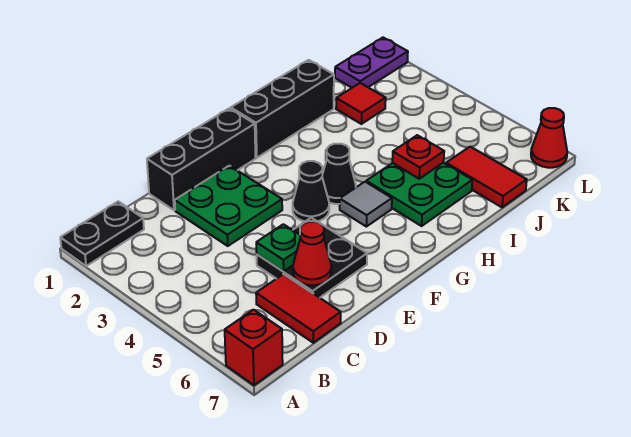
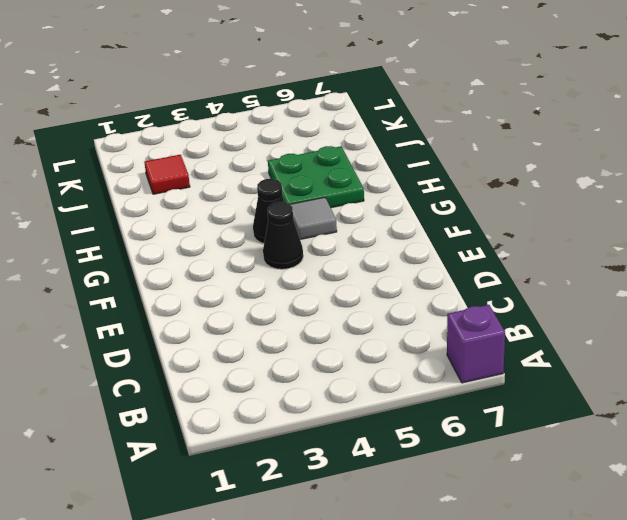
purple brick A7 level 1 -> red brick A7 level 1
none -> black plate A1:B1 level 1
none -> red tile C6:C7 level 1
none -> black brick D1:F1 level 1

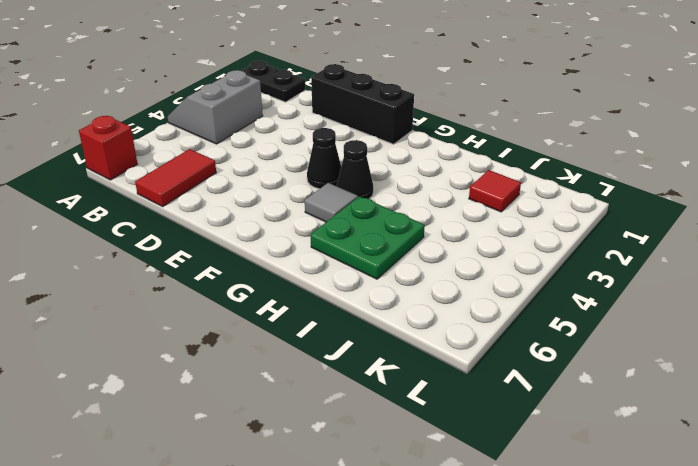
grey slope A3:B4 level 1 top B -> none
none -> green plate D2:E3 level 1
none -> black plate D5:E6 level 1
none -> black brick G1:I1 level 1

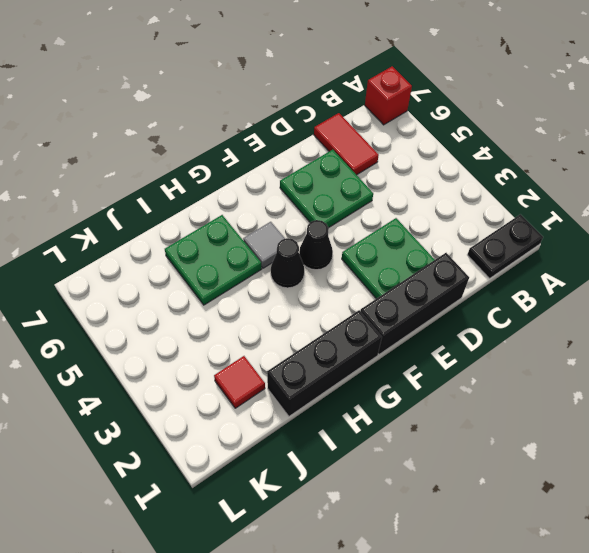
green plate D5:E6 level 1 -> black plate D5:E6 level 1
none -> red tile J6:J7 level 1
none -> purple plate K1:L1 level 1
none -> red cone L7 level 1

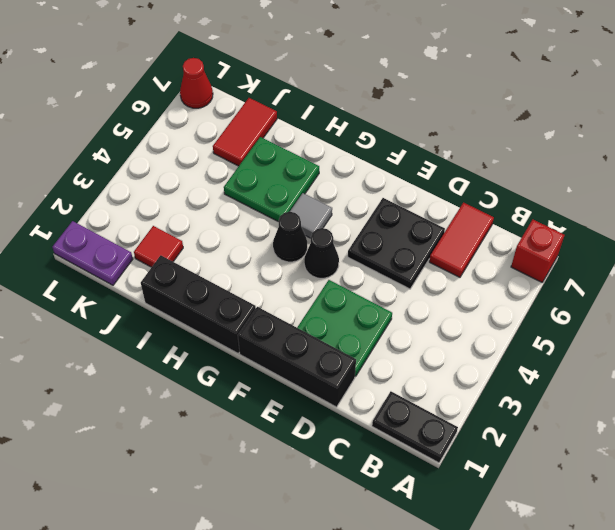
none -> green plate D5 level 2
none -> red cone D6 level 2
none -> red plate I5 level 2

